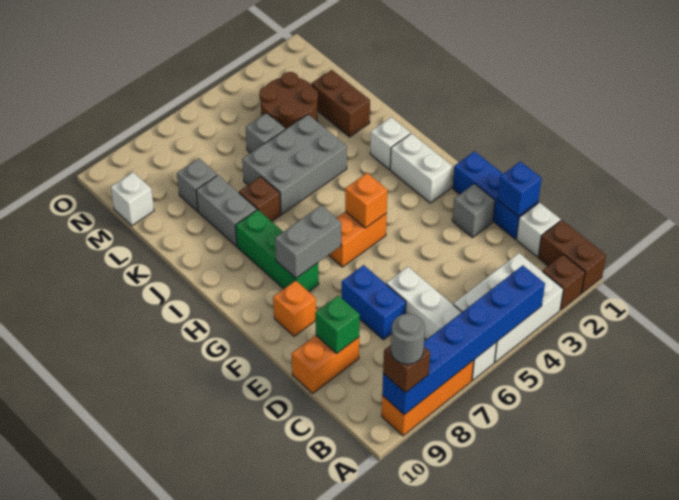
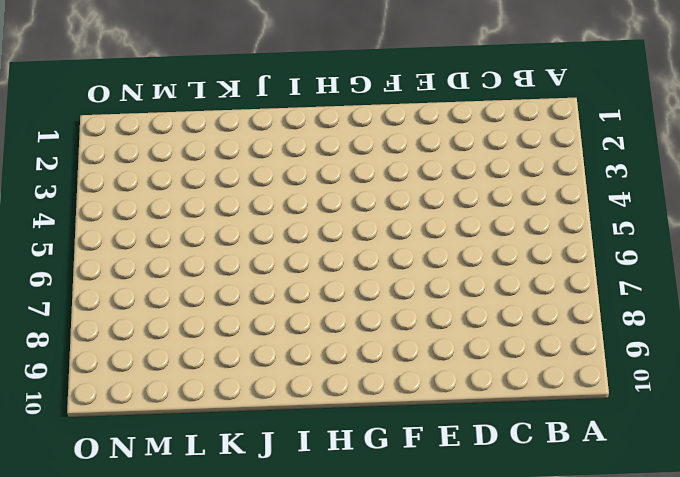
none -> brown brick A1:B1 level 1
none -> brown brick A2 level 1
none -> white brick A3:B5 level 1
none -> white brick A6:D6 level 1

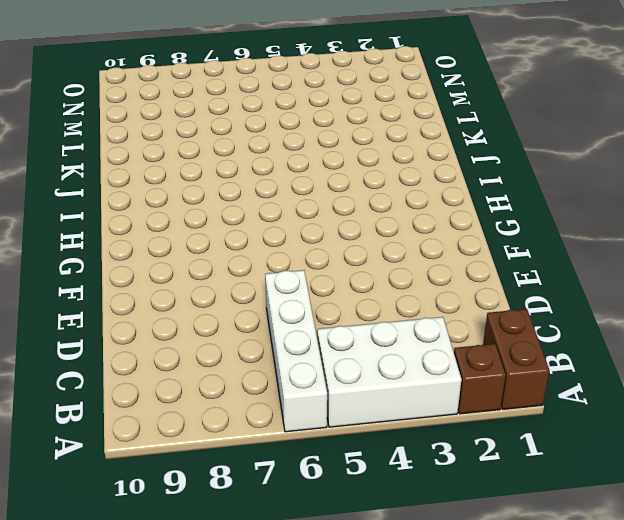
none -> orange brick A7:A9 level 1
none -> white brick C1 level 1
none -> blue brick D1:F1 level 1
none -> blue brick D7:E7 level 1

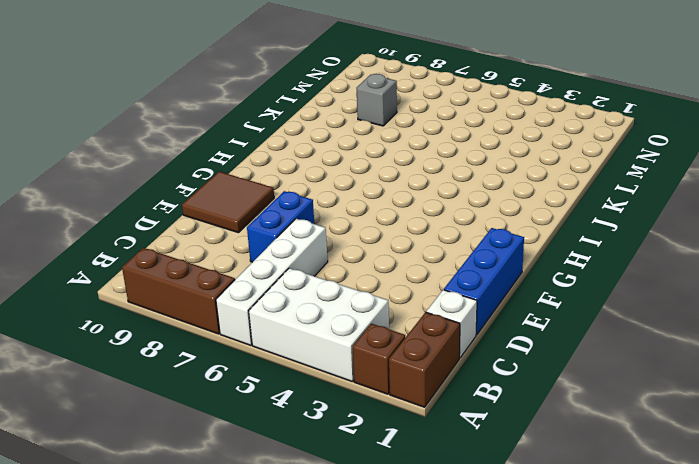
brown brick A7:A9 level 1 -> orange brick A7:A9 level 1
brown tile E9:F10 level 1 -> orange brick F9 level 1
none -> orange brick D9:D10 level 1
none -> grey brick E2 level 1
none -> white brick G2:H2 level 1
none -> orange brick G5:G6 level 1

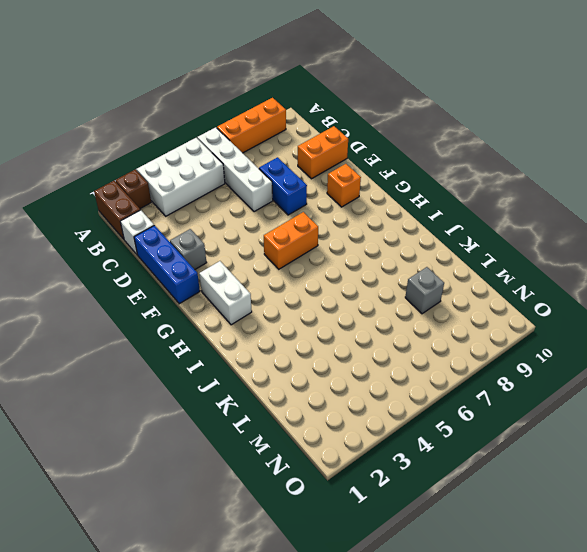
none -> green brick G8:I8 level 1
none -> white brick I2 level 1
none -> grey brick J4:K6 level 1
none -> brown brick J7 level 1

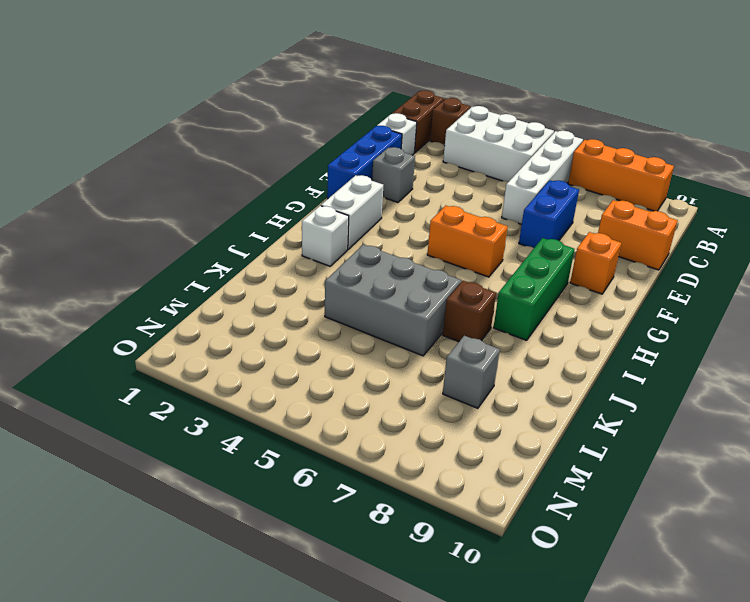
none -> grey brick J8:K8 level 1
none -> brown brick K2:L2 level 1
none -> brown round brick L3:M4 level 1
none -> grey brick L5 level 1

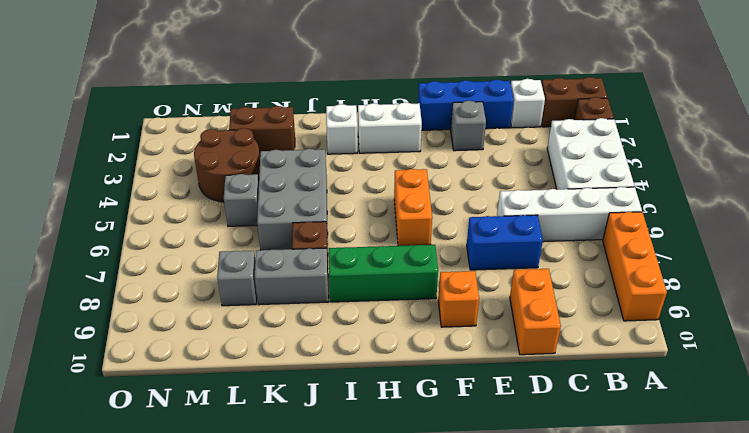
none -> white brick M10 level 1
none -> blue brick A4:A9 level 2
none -> blue brick D1 level 2
none -> green brick D9 level 2

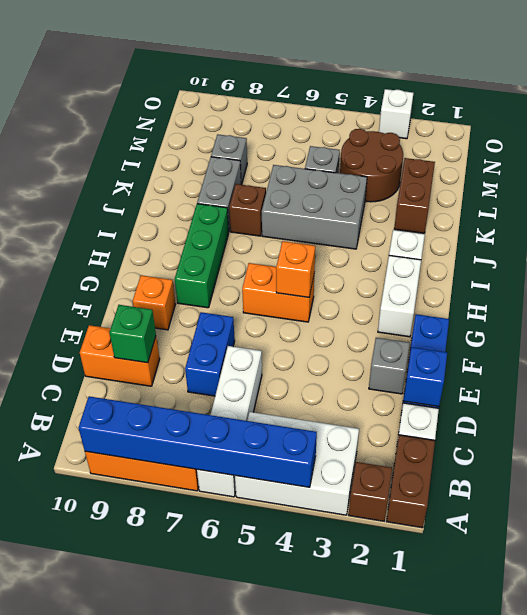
white brick O3 level 1 -> white brick M10 level 1
none -> grey brick G7:G8 level 2
none -> brown brick A9 level 3
none -> grey round brick A9 level 4

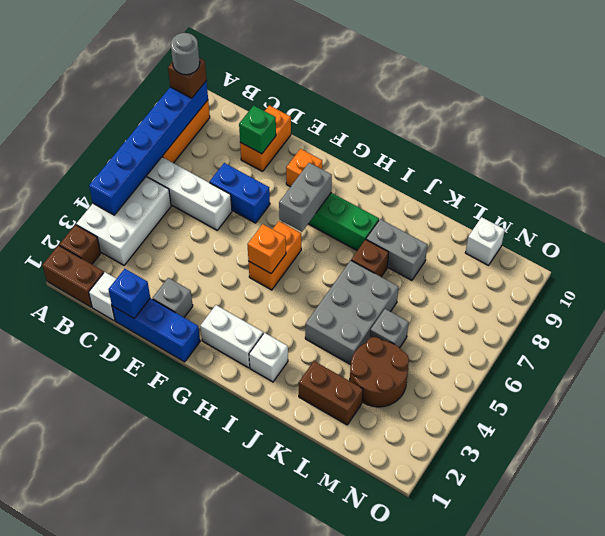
none -> grey brick L8 level 1

